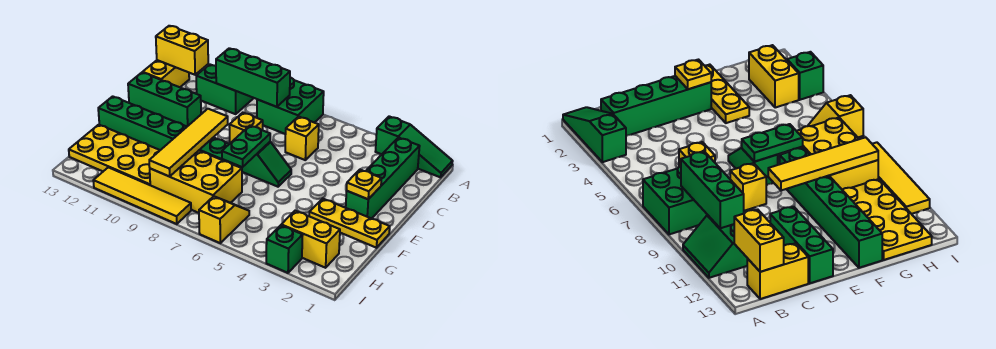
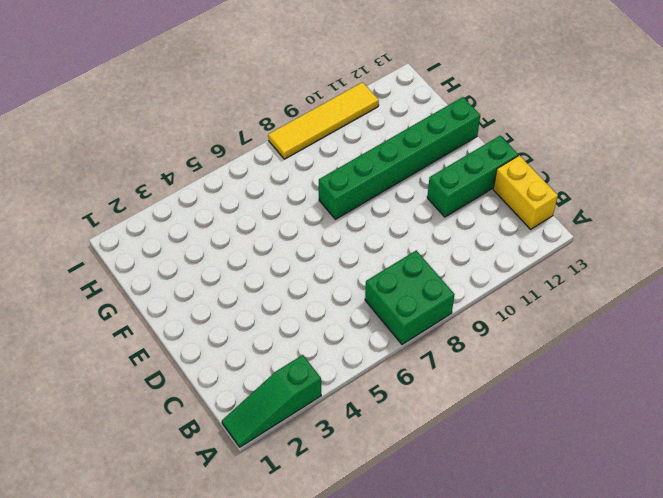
none -> green slope A10:B11 level 1 top B
none -> green brick B2:E2 level 1
none -> yellow brick C6 level 1

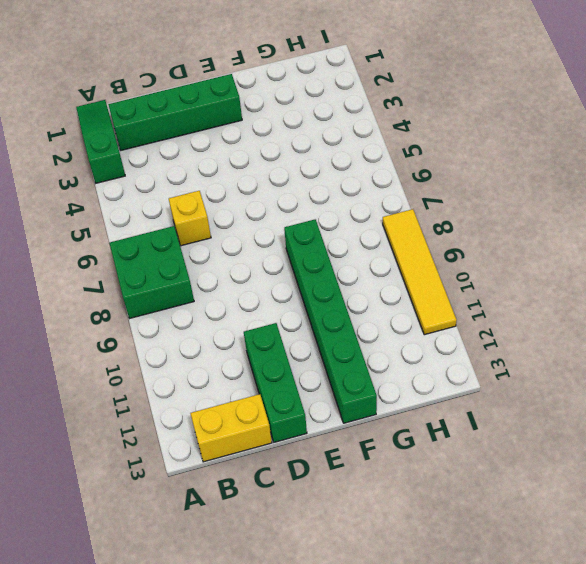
none -> green slope A10:B11 level 1 top B
none -> yellow brick D8 level 1
none -> green slope E6:E7 level 1 top 7

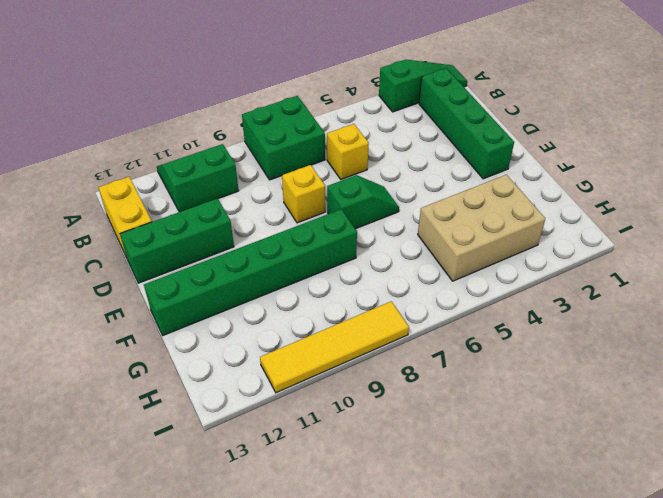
tan brick G3:H5 level 1 -> yellow brick H2:H3 level 1
none -> yellow plate F1:F3 level 1
none -> yellow brick G7:H9 level 1
none -> yellow plate G10:H13 level 1

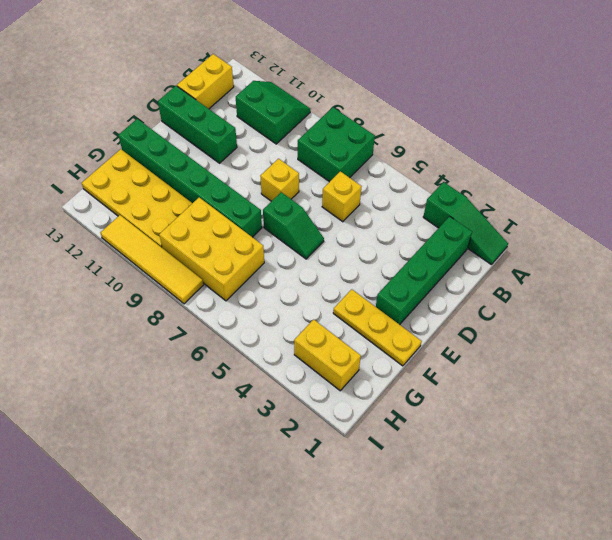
none -> yellow slope H6:I6 level 1 top I
none -> green brick I3 level 1
none -> green brick B8:B10 level 2

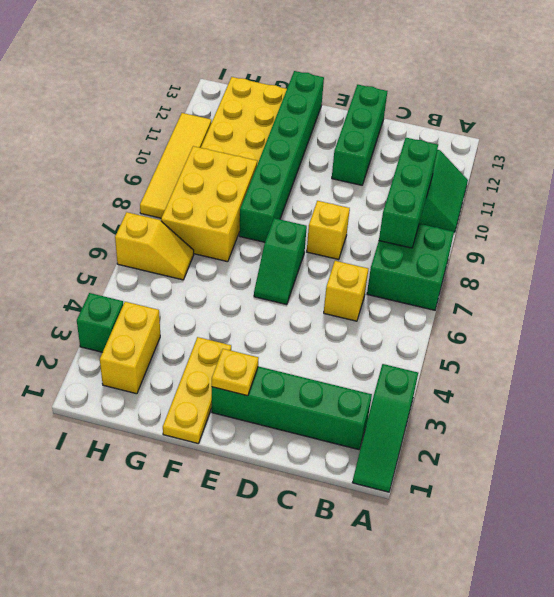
none -> yellow brick B13:C13 level 1
none -> yellow brick B12:B13 level 2
none -> green plate E7:F7 level 2

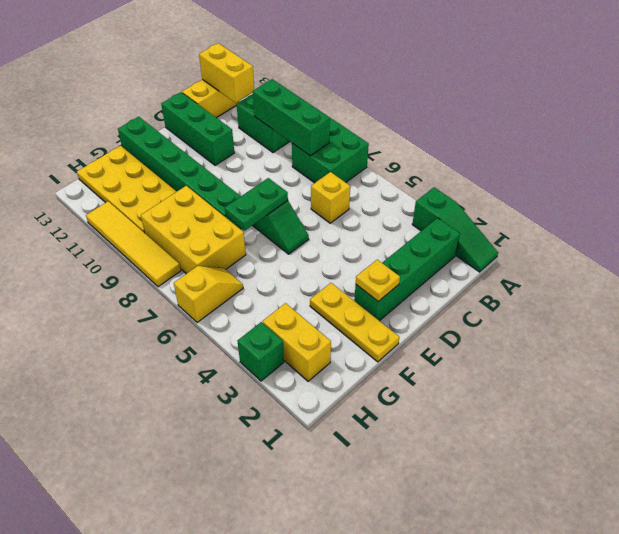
none -> yellow brick D8 level 1
none -> yellow tile E9:H9 level 2

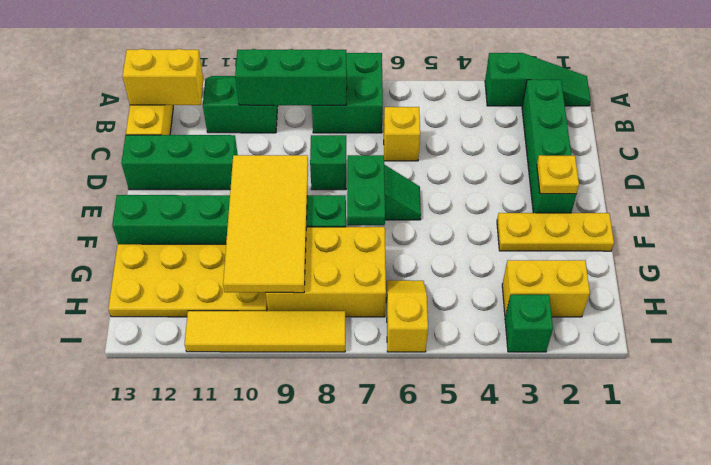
green brick D8 level 1 -> yellow brick D8 level 1
yellow tile E9:H10 level 2 -> yellow tile E9:H9 level 2

